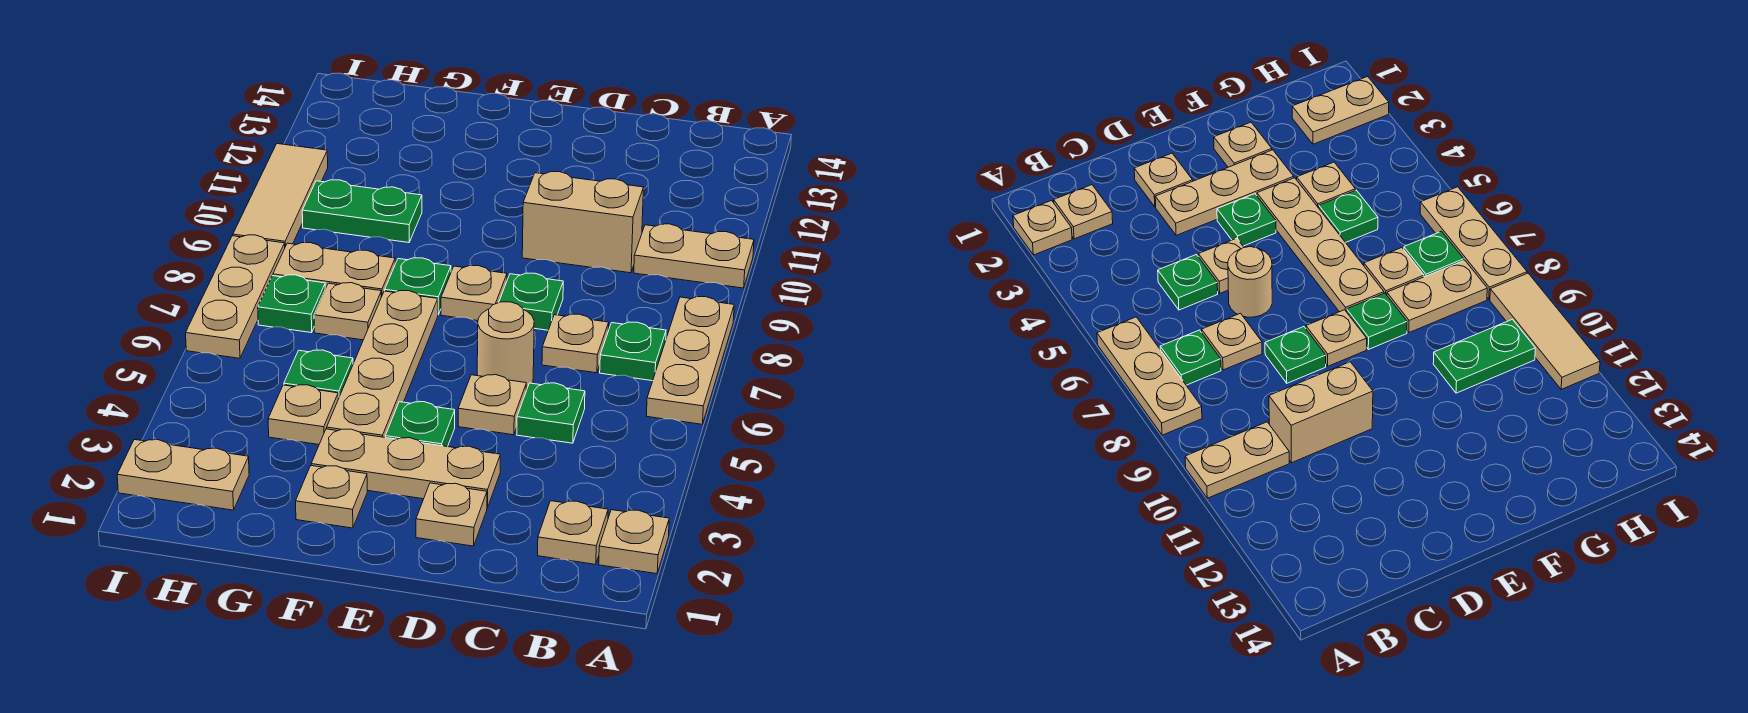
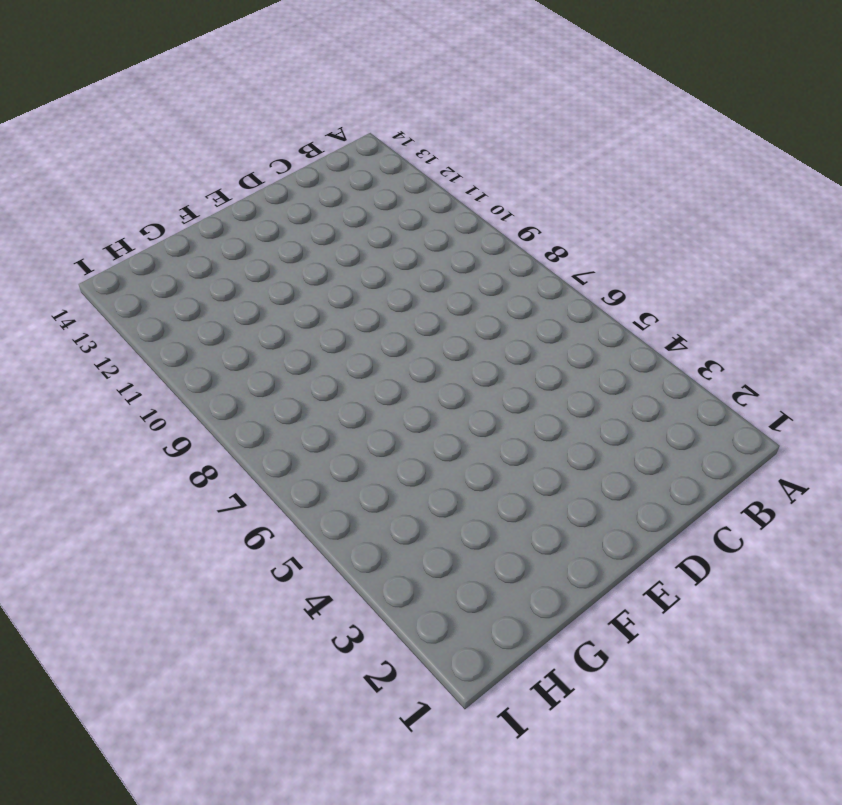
none -> tan plate A2 level 1
none -> tan plate A6:A8 level 1
none -> tan plate A10:B10 level 1

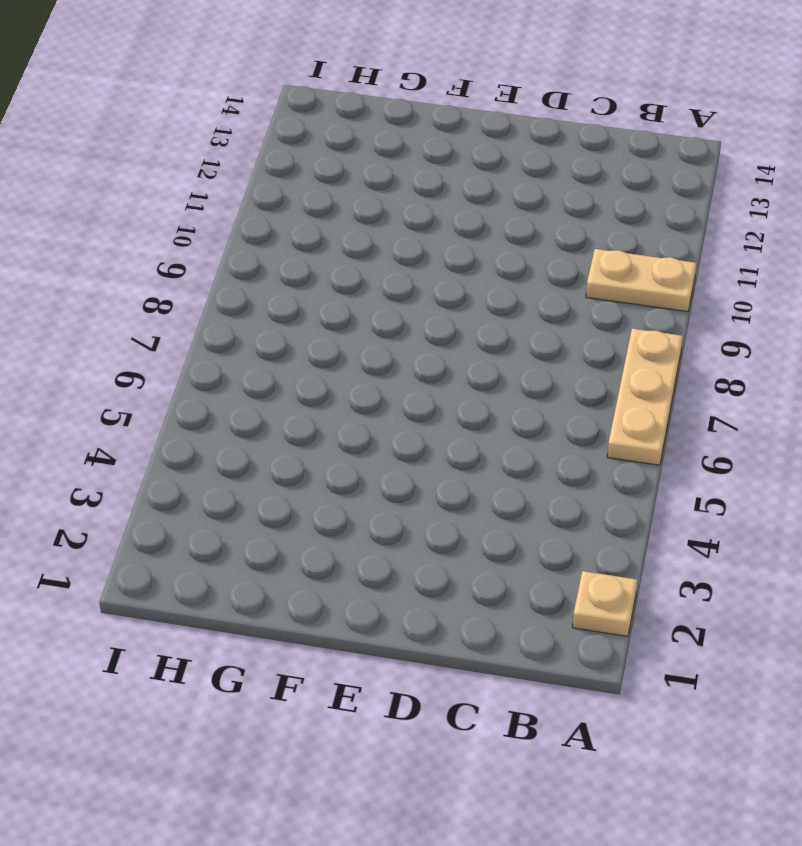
none -> tan plate B2 level 1
none -> green plate B7 level 1
none -> green plate C5 level 1

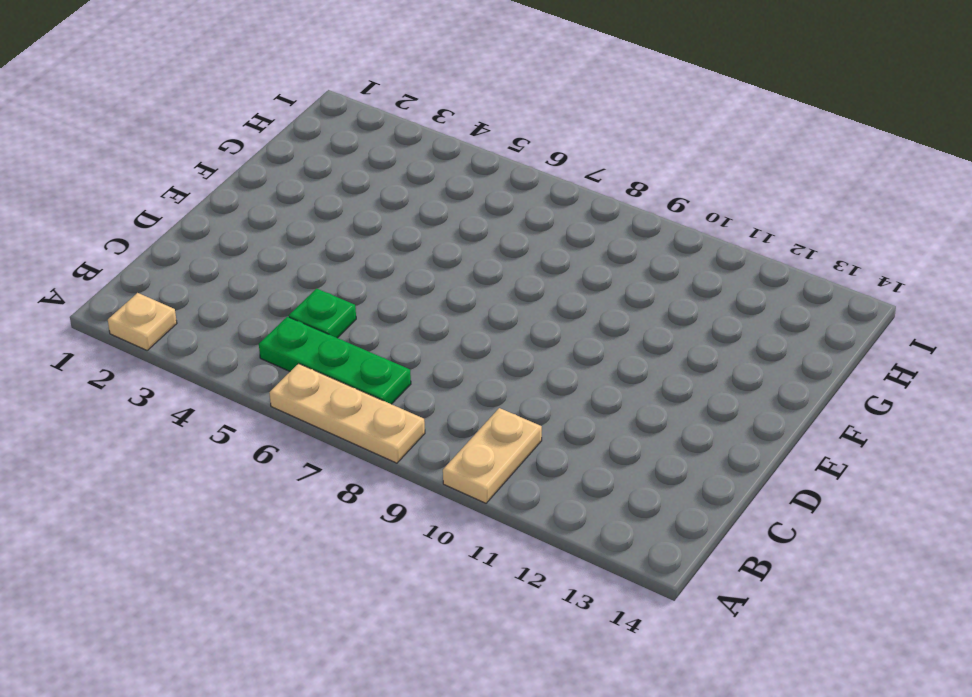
green plate B5:B7 level 1 -> green plate B7 level 1
none -> tan plate B2 level 1
none -> tan plate C7 level 1
none -> tan brick C10:D10 level 1

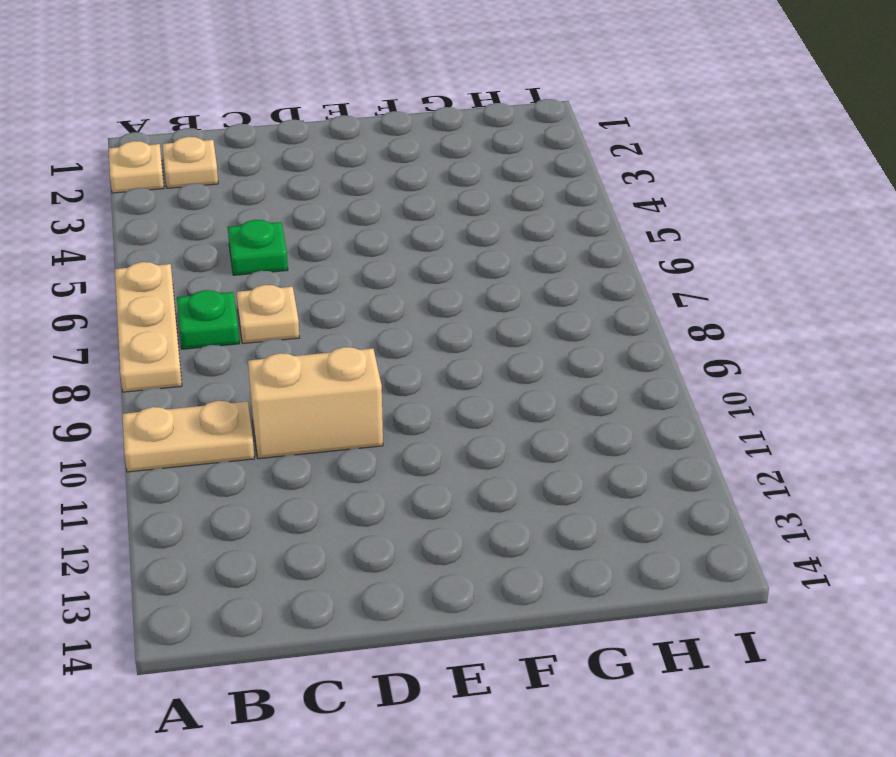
none -> tan plate D2 level 1
none -> tan plate D3:F3 level 1
none -> tan plate D5 level 1

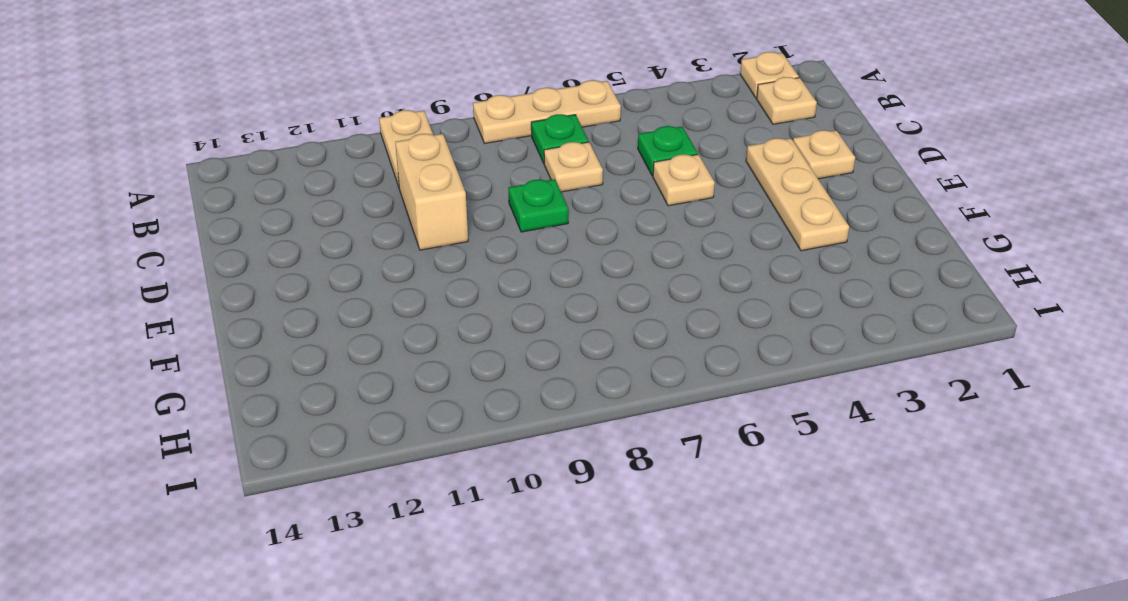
none -> tan round brick D6 level 1
none -> green plate E4 level 1
none -> tan plate E8 level 1

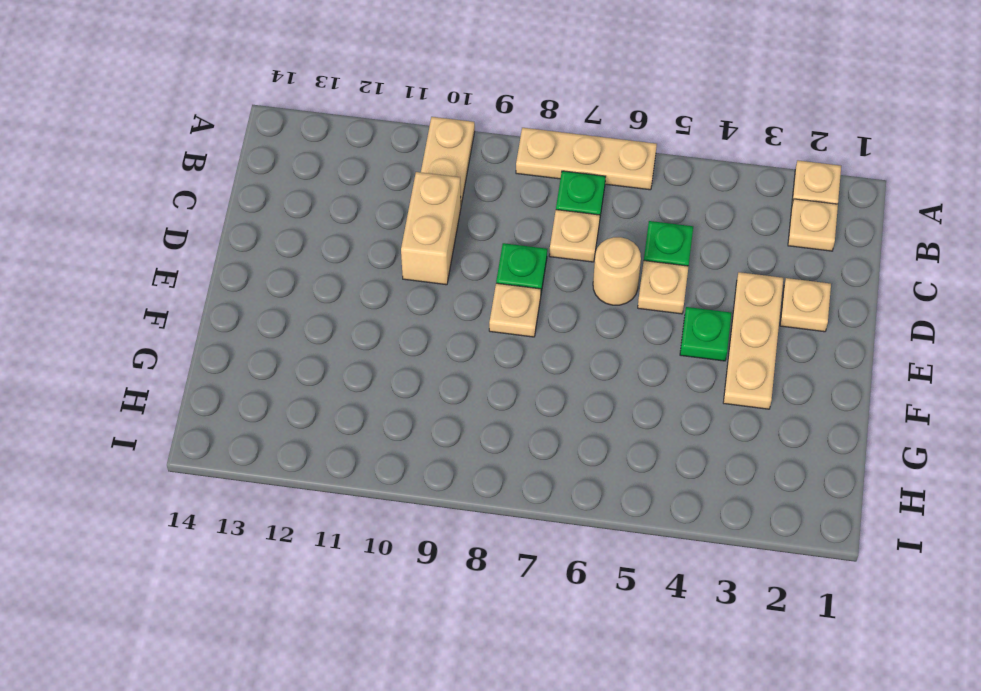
none -> tan plate F2 level 1
none -> tan plate F4:F7 level 1
none -> green plate F8 level 1

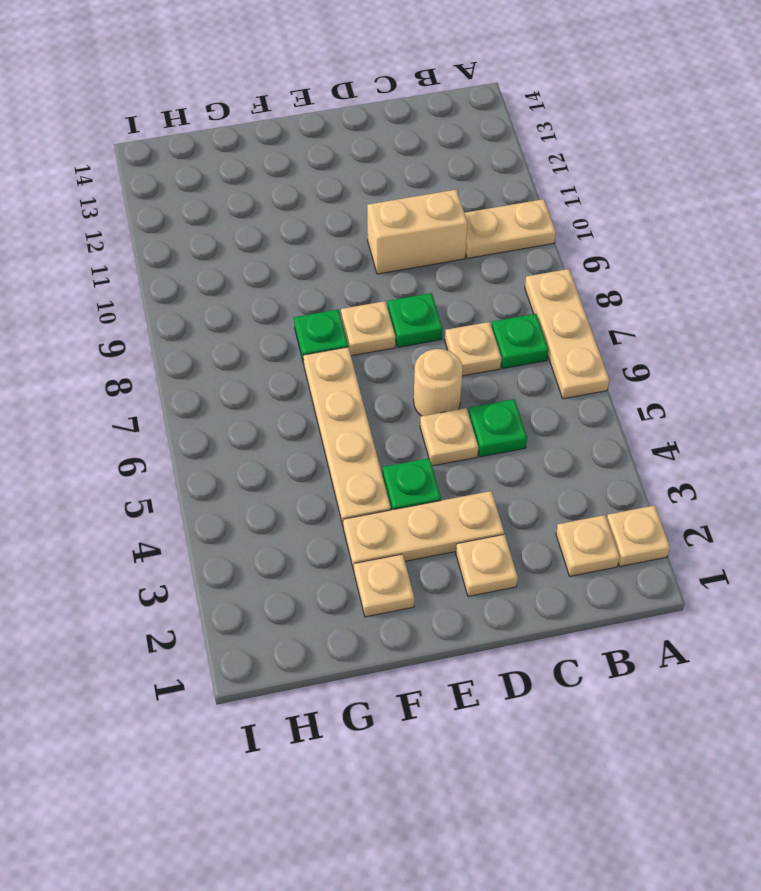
none -> tan plate G4 level 1
none -> green plate G5 level 1
none -> tan plate G7 level 1

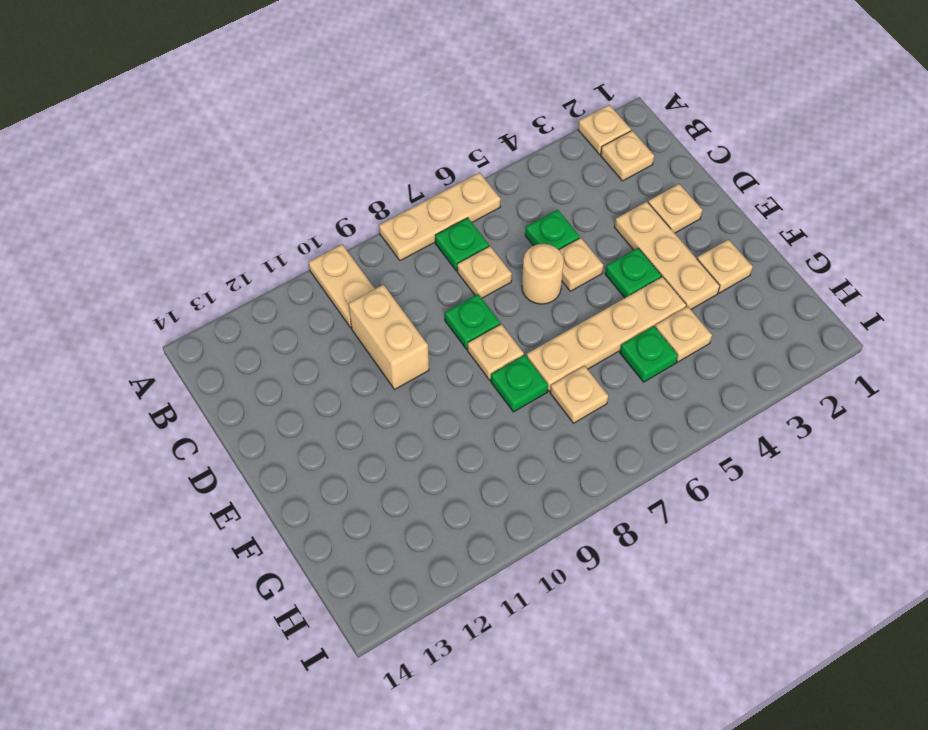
none -> tan plate G8:H8 level 1
none -> green plate G10:H10 level 1
none -> tan plate H2:I2 level 1

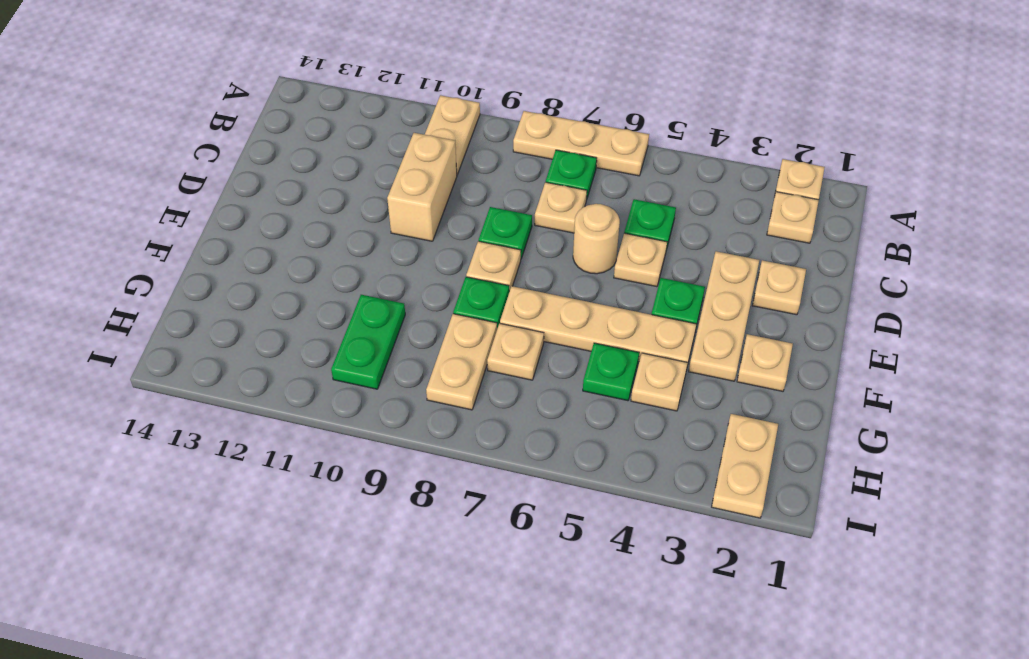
none -> green plate H7 level 1
none -> tan plate I6:I8 level 1
none -> tan tile I9:I11 level 1

